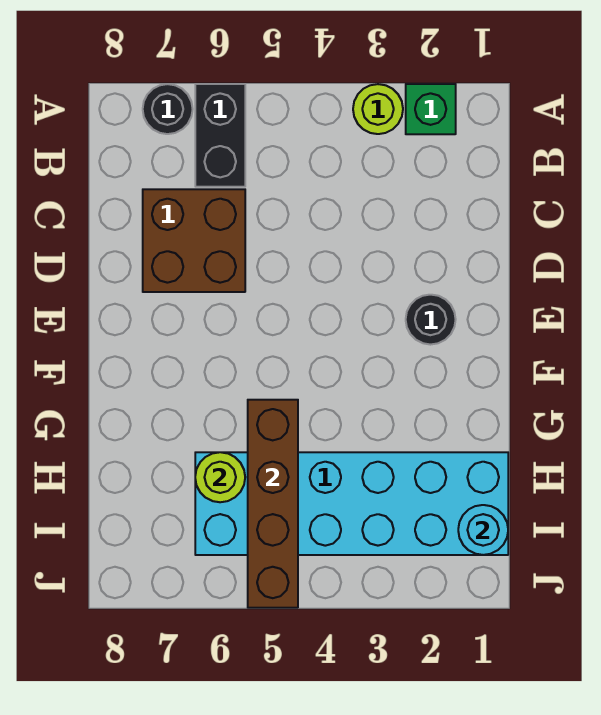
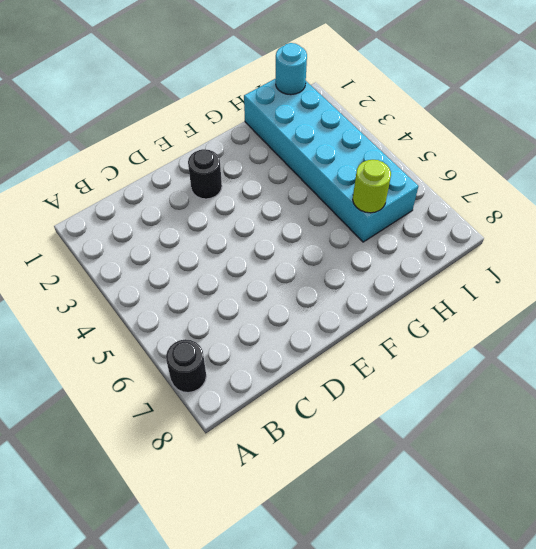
none -> green brick A2 level 1
none -> lime round brick A3 level 1

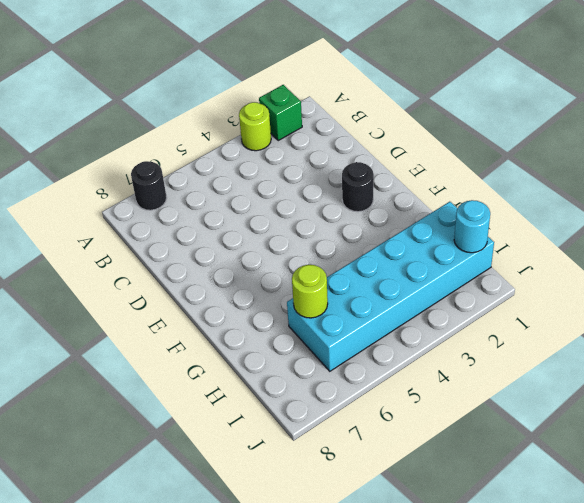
none -> black brick A6:B6 level 1
none -> brown brick C6:D7 level 1

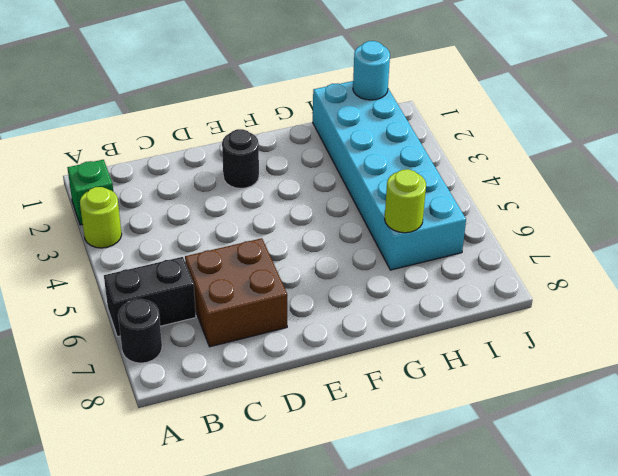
none -> brown brick G5:J5 level 2

